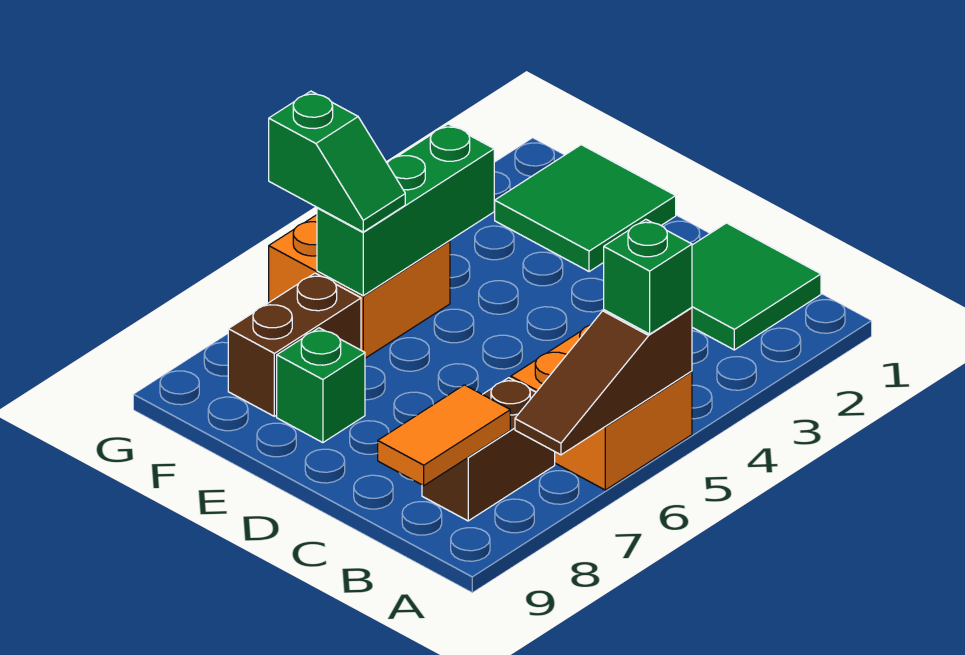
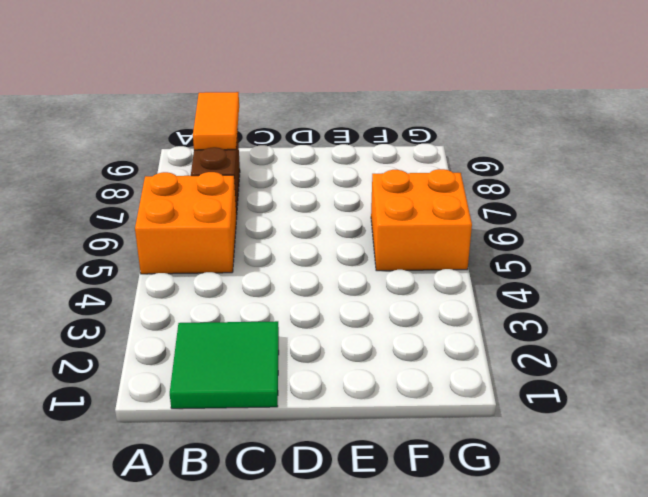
none -> green tile E1:F2 level 1
none -> green brick E8 level 1
none -> brown brick F7:F8 level 1

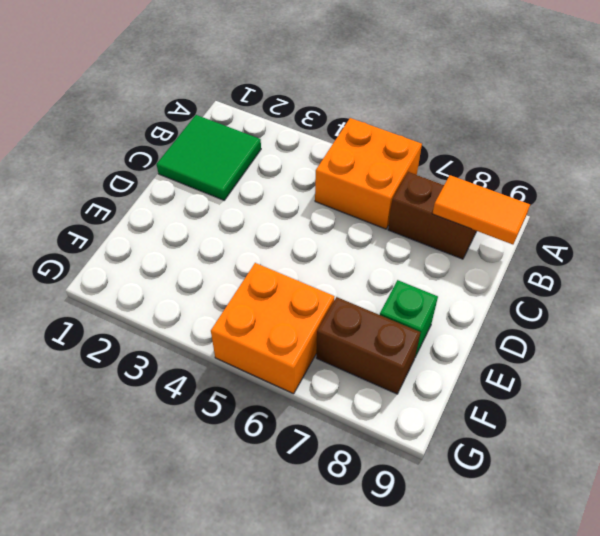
none -> green tile E1:F2 level 1
none -> brown slope A5:A7 level 2 top 5
none -> green brick F4:F6 level 2

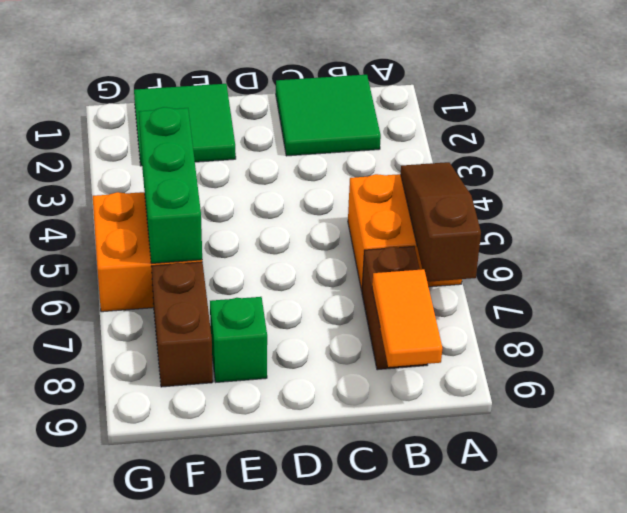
brown slope A5:A7 level 2 top 7 -> brown slope A5:A7 level 2 top 5
none -> green brick A5 level 3
none -> green slope F6:G6 level 3 top G

